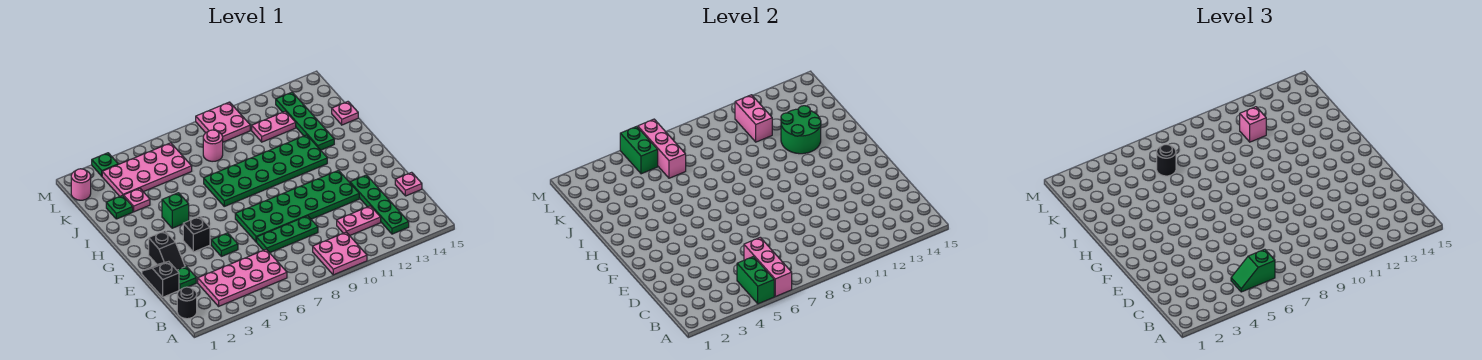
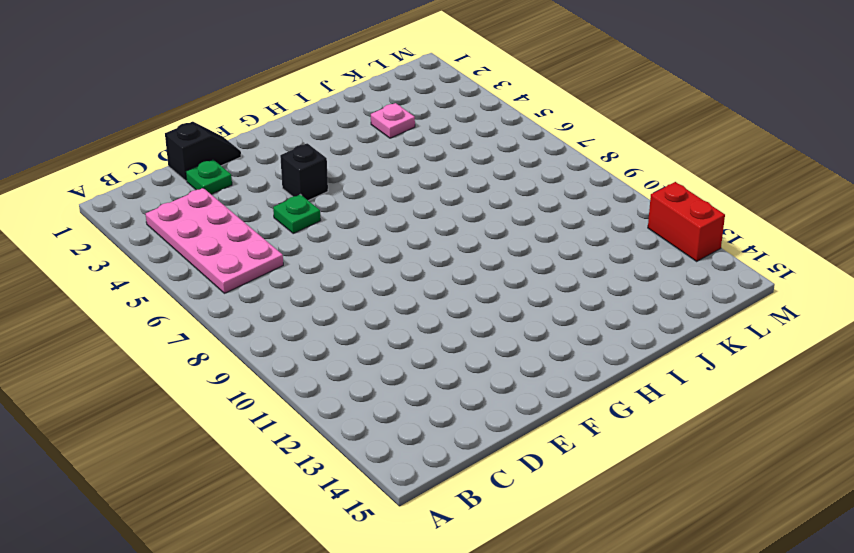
red brick M12:M13 level 1 -> none
none -> pink plate A9:B10 level 1
none -> black round brick B1 level 1
none -> green plate B13:E13 level 1
none -> pink plate C11:C12 level 1

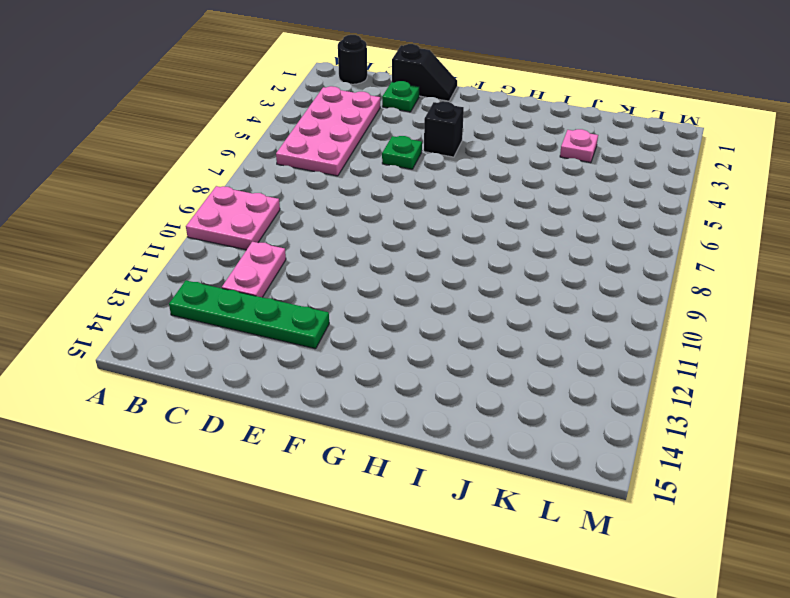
none -> green plate D7:D9 level 1
none -> pink plate D15 level 1
none -> black slope E2:F2 level 1 top F
none -> green plate E7:F12 level 1

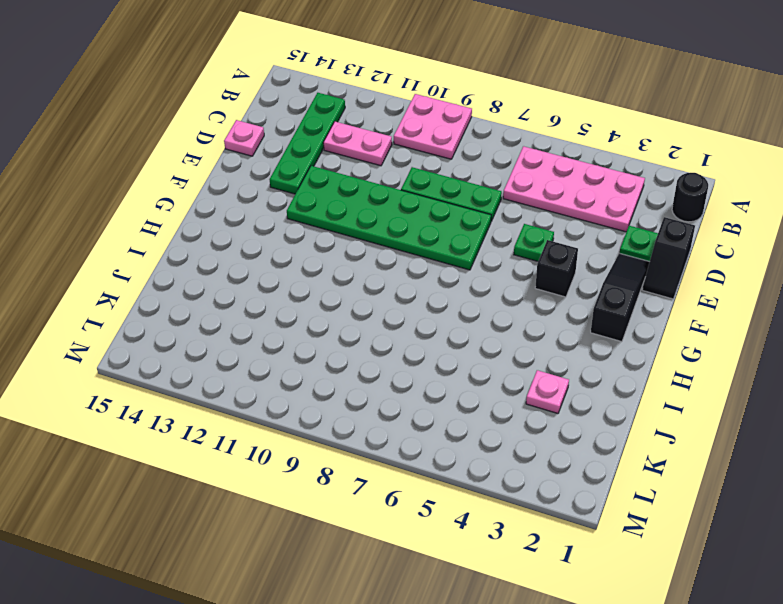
black slope E2:G2 level 1 top G -> black slope E2:F2 level 1 top F
none -> green brick H4 level 1
none -> green plate H7:I12 level 1
none -> green plate I13:L13 level 1
none -> green plate J2 level 1

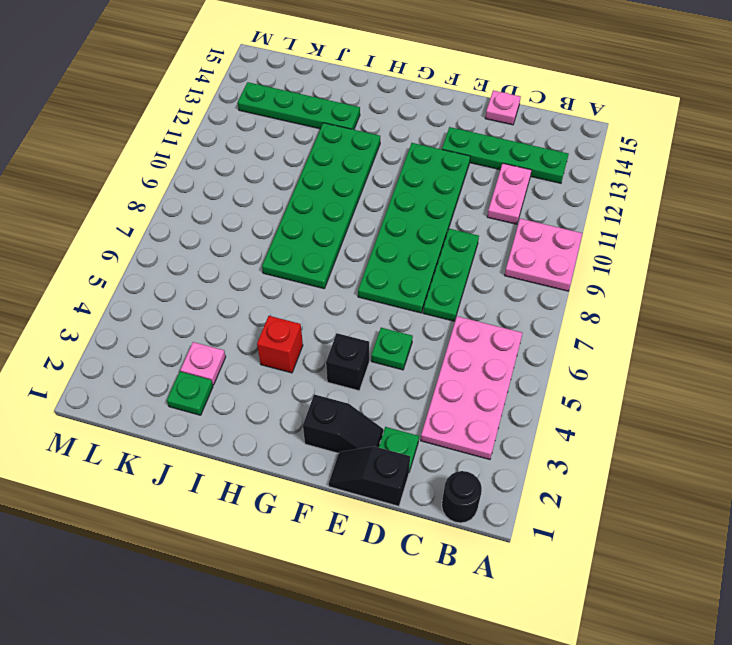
red brick H4 level 1 -> green brick H4 level 1
none -> pink plate J15 level 1
none -> pink plate K3:L6 level 1
none -> pink round brick K8 level 1
none -> pink plate K11:K12 level 1

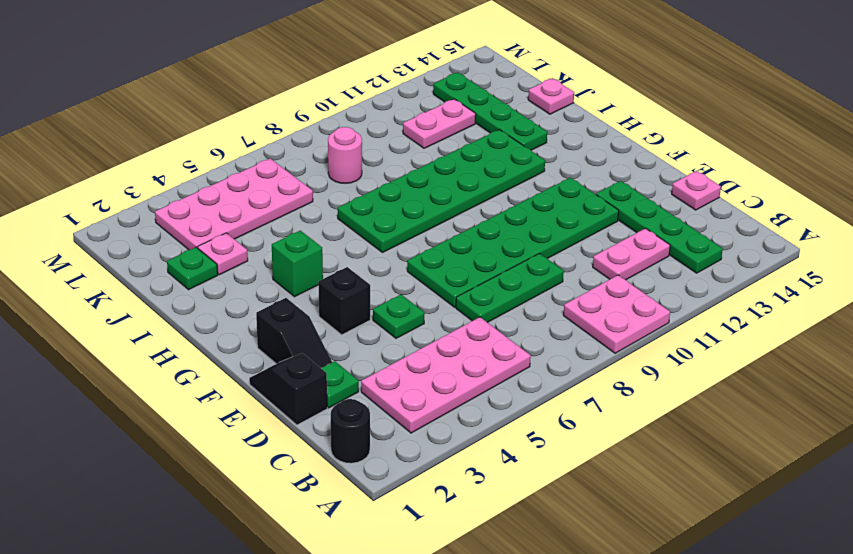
none -> pink round brick L1 level 1
none -> pink plate L9:M10 level 1
none -> green plate M3 level 1
none -> green brick A5:B5 level 2

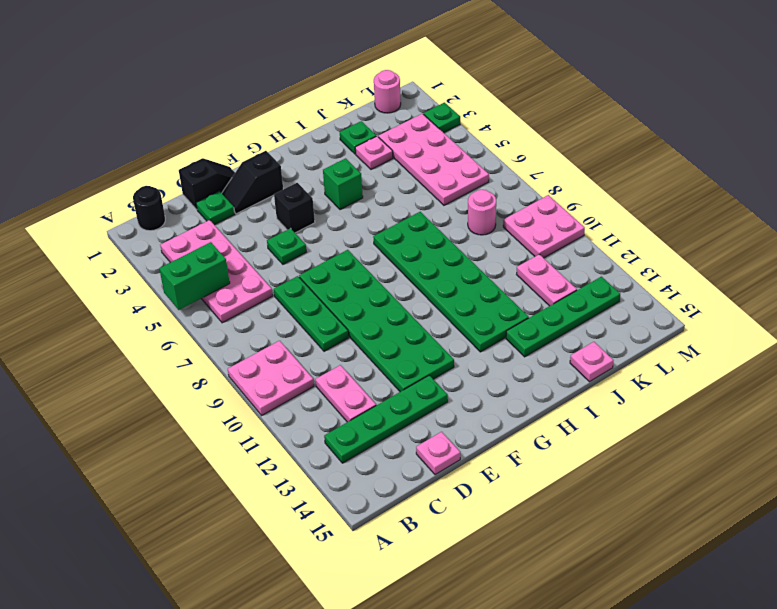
none -> pink brick A6:C6 level 2
none -> green round brick I12:J13 level 2
none -> pink brick K6:M6 level 2
none -> pink brick K11:L11 level 2

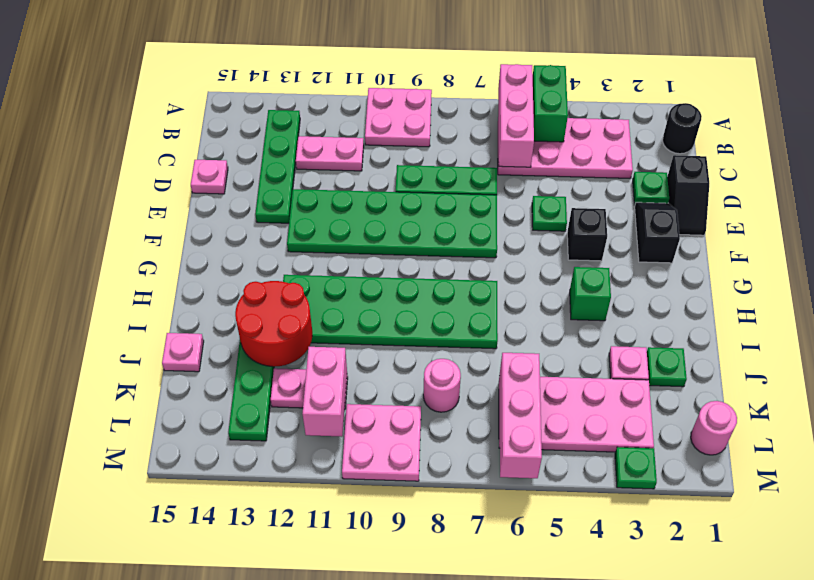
red round brick I12:J13 level 2 -> green round brick I12:J13 level 2
none -> green brick L5:M5 level 2
none -> green slope B5:B6 level 3 top 6
none -> black round brick K6 level 3
none -> pink brick K11 level 3

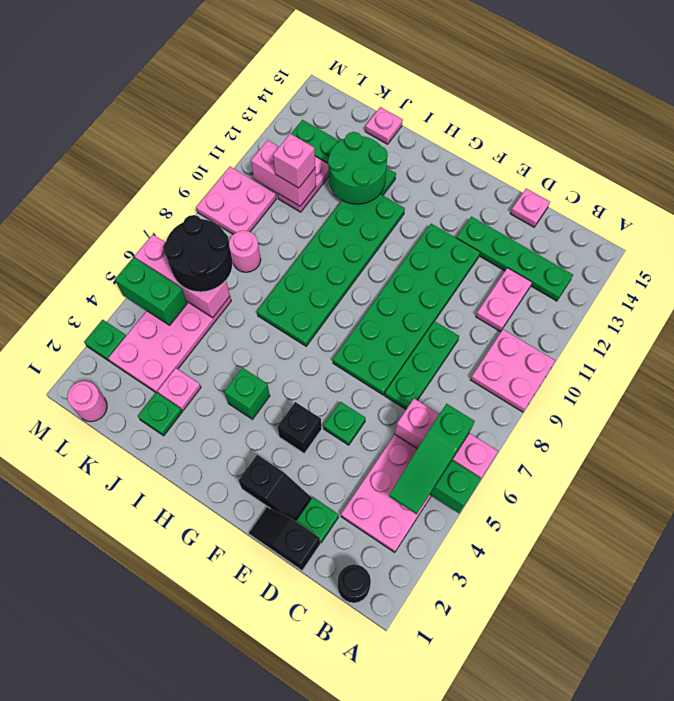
green slope B4:B6 level 3 top 6 -> green slope B5:B6 level 3 top 6
black round brick K6:L7 level 3 -> black round brick K6 level 3

